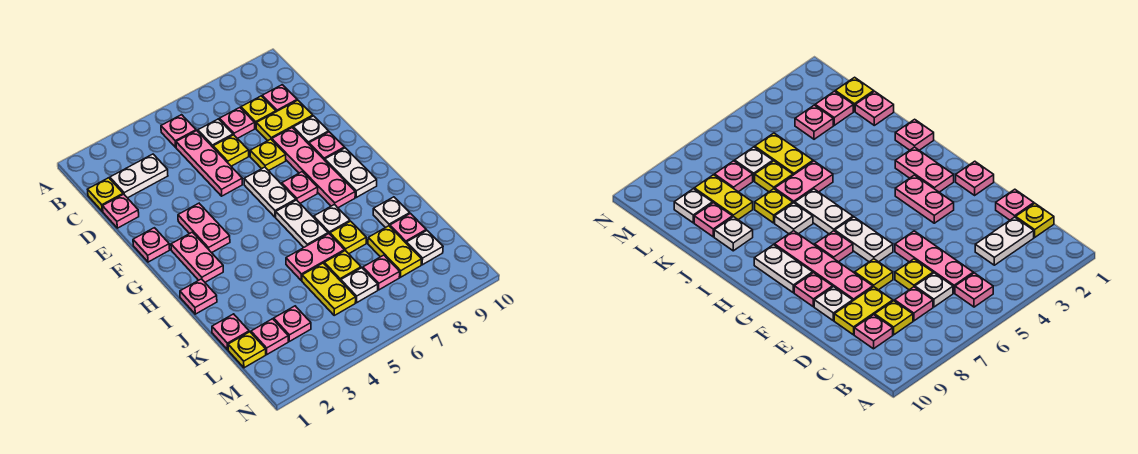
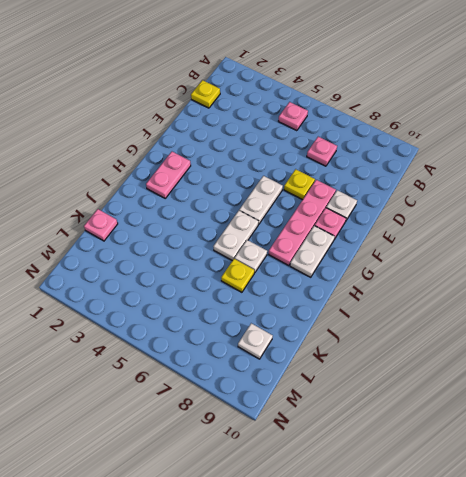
none -> white plate C2:C3 level 1
none -> pink plate C5:E5 level 1
none -> white plate C6 level 1
none -> yellow plate C8 level 1

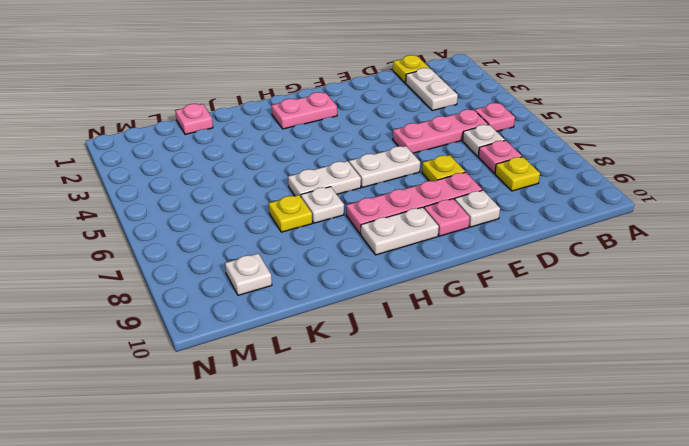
none -> pink plate C9 level 1
none -> pink plate D1 level 1
none -> yellow plate D6 level 1
none -> yellow plate D8:D9 level 1

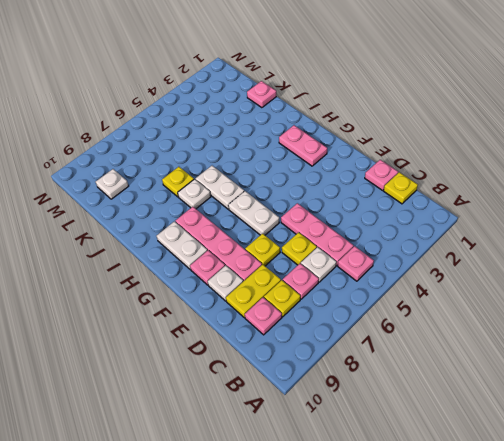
none -> white plate C2:C3 level 1
none -> pink plate F1 level 1
none -> pink plate F3:G3 level 1
none -> pink plate G7 level 1

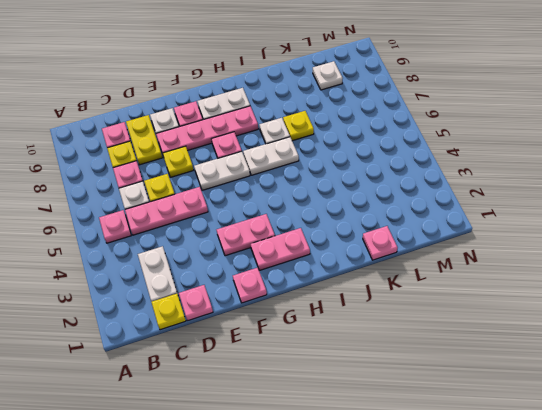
none -> pink plate I1 level 1
none -> pink plate J5:J6 level 1
none -> white plate J9 level 1
none -> yellow plate K5:L5 level 1

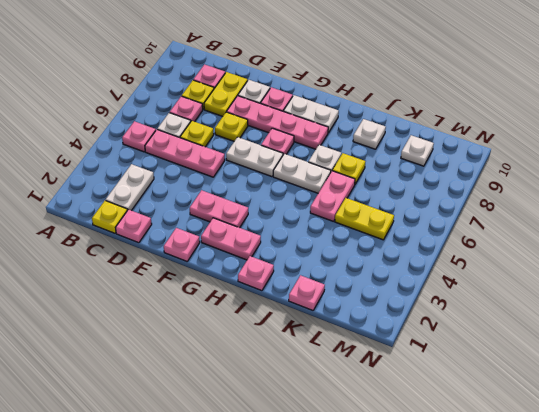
none -> yellow plate K6 level 1
none -> yellow plate K8:L8 level 1
none -> pink plate K9 level 1
none -> yellow plate L1 level 1

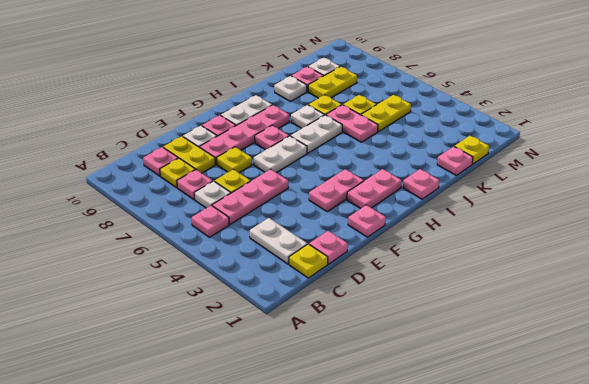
none -> pink plate L2 level 1
none -> pink plate L3 level 1
none -> white plate L6 level 1
none -> pink plate L7 level 1

